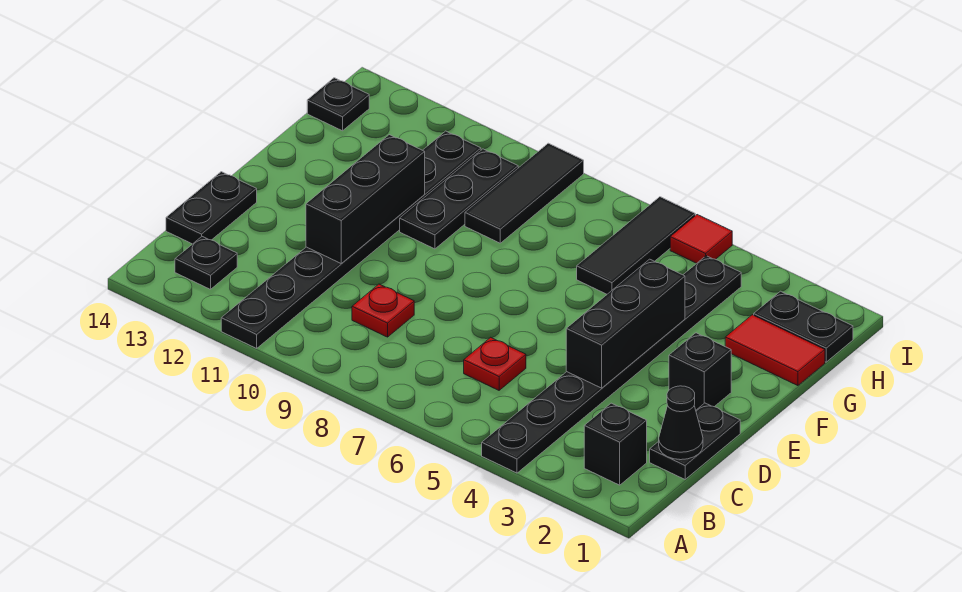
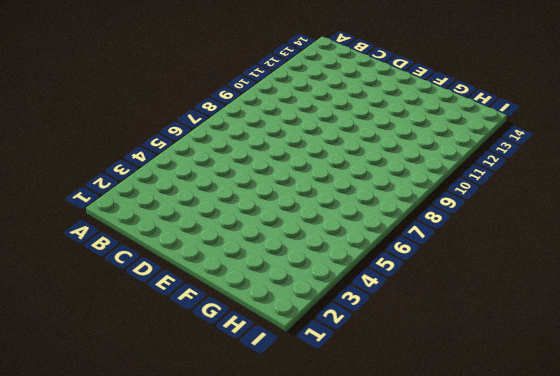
none -> black plate A4:H4 level 1
none -> black plate A11:H11 level 1
none -> black brick B2 level 1

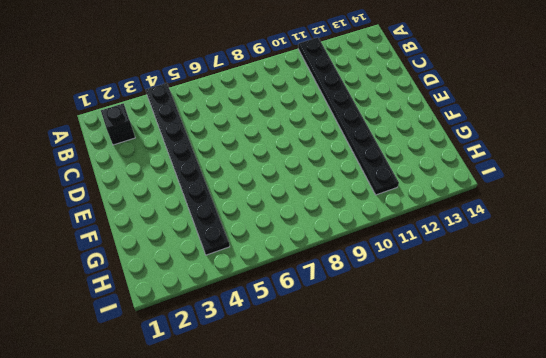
none -> black plate B13 level 1
none -> black plate C1:D1 level 1
none -> red plate C6 level 1

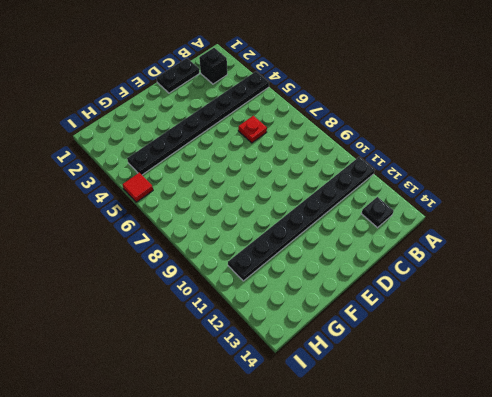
none -> red plate C9 level 1
none -> black plate C14:D14 level 1
none -> black brick E2 level 1

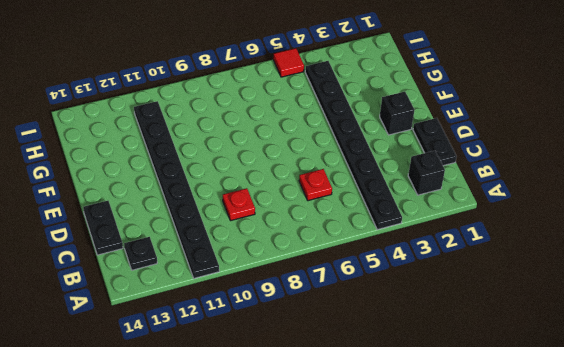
none -> black plate F10:H10 level 1
none -> red tile G1:G2 level 1
none -> black tile G6:I6 level 1

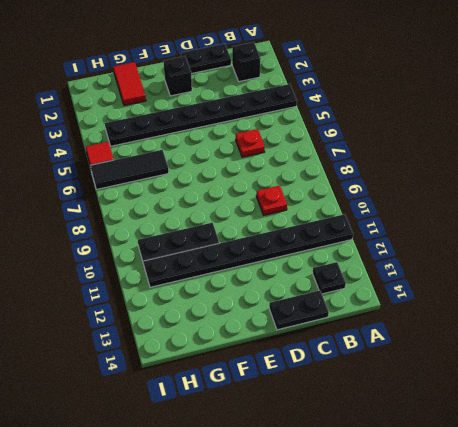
none -> black tile G9:I9 level 1
none -> black plate H1:H2 level 1
none -> black plate H14 level 1

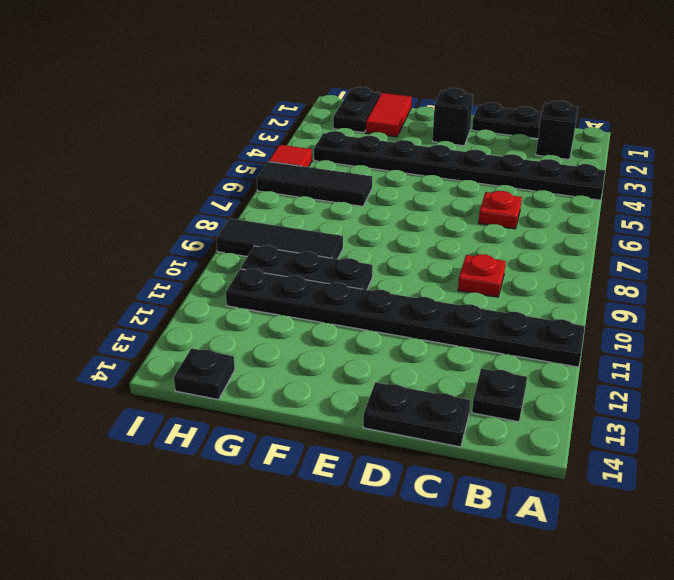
none -> black cone C1 level 2
none -> black brick D4:F4 level 2
none -> black brick D11:F11 level 2

